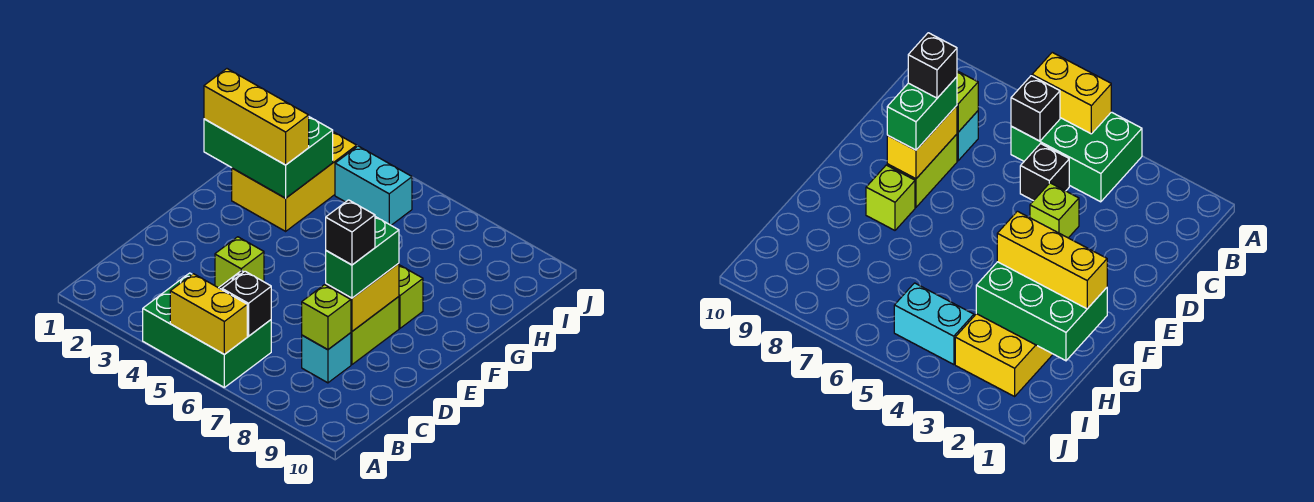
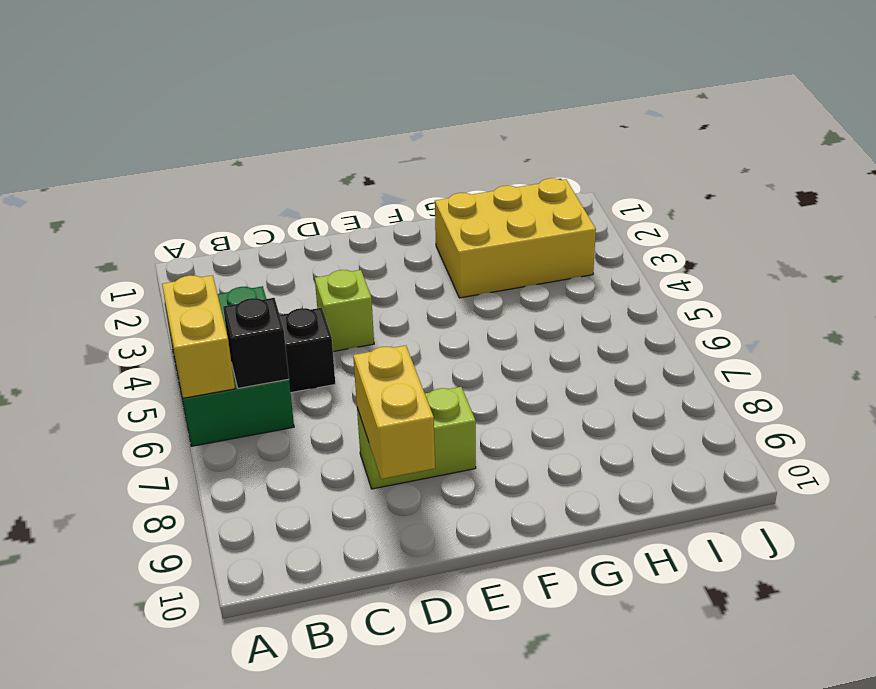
yellow brick D8:D9 level 2 -> yellow brick D8:E8 level 2
none -> cyan brick C8 level 1
none -> lime brick F8 level 1
none -> cyan brick I4:I5 level 1

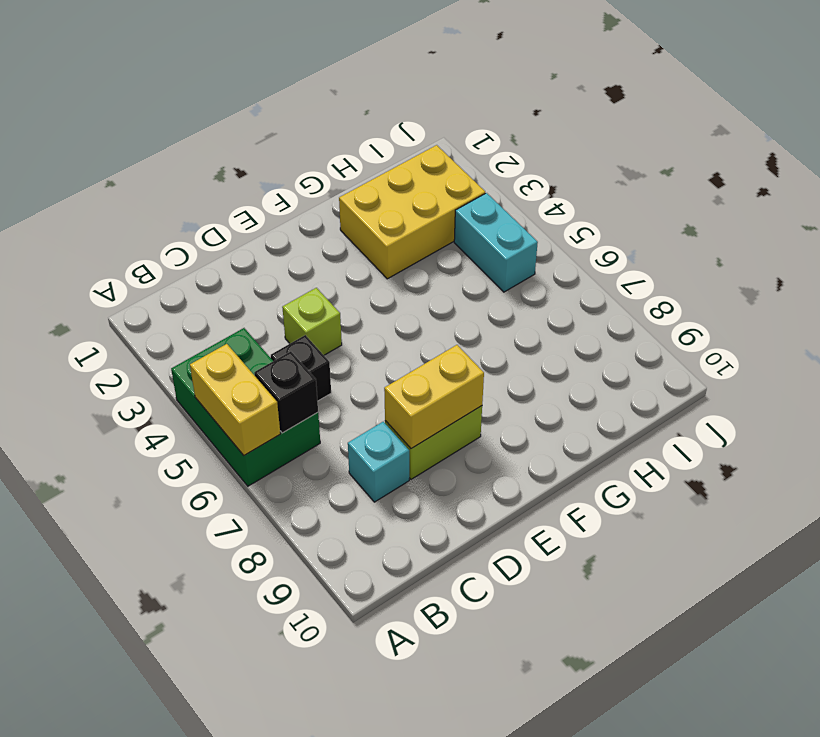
none -> lime brick F8 level 1
none -> lime brick C8 level 2
none -> green brick G1:H3 level 2

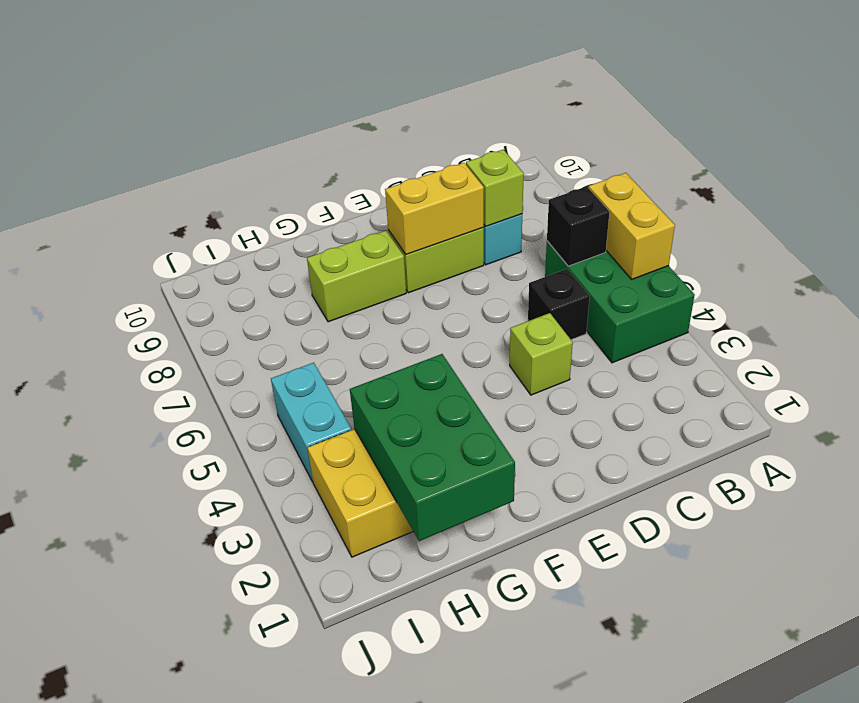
lime brick F8:G8 level 1 -> lime brick F8 level 1
none -> green brick D8:E8 level 3
none -> yellow brick G1:G3 level 3
none -> black brick D8 level 4

